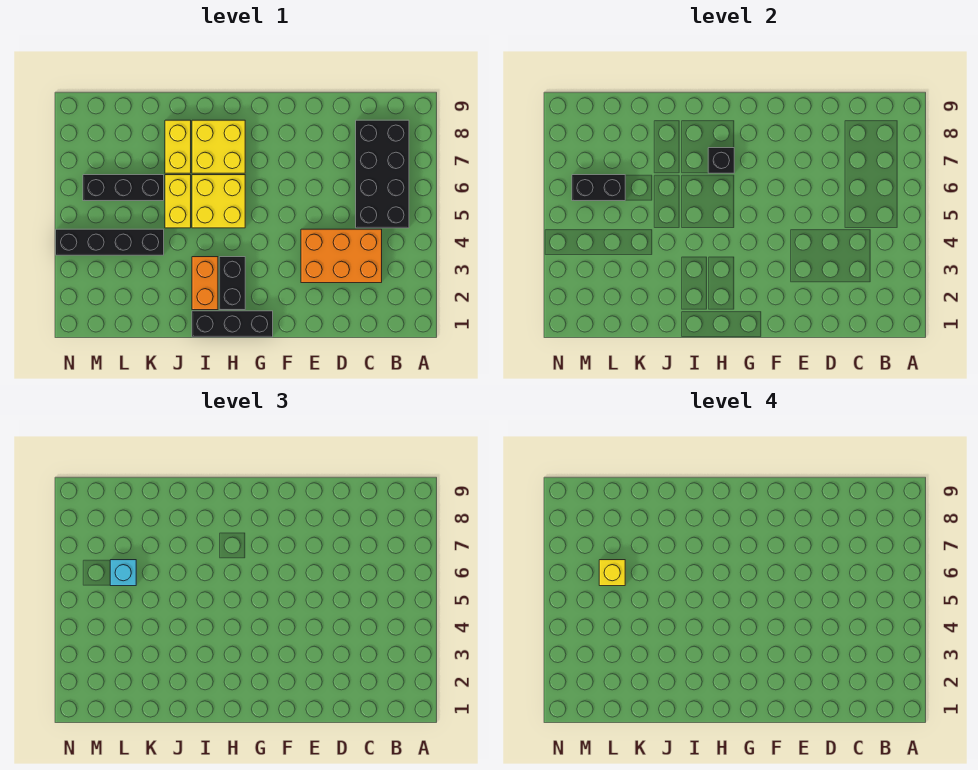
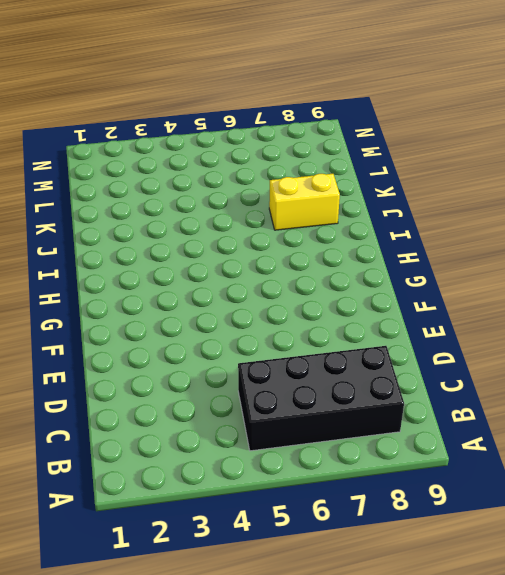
none -> orange brick C3:E4 level 1
none -> black brick G1:I1 level 1
none -> black brick H2:H3 level 1

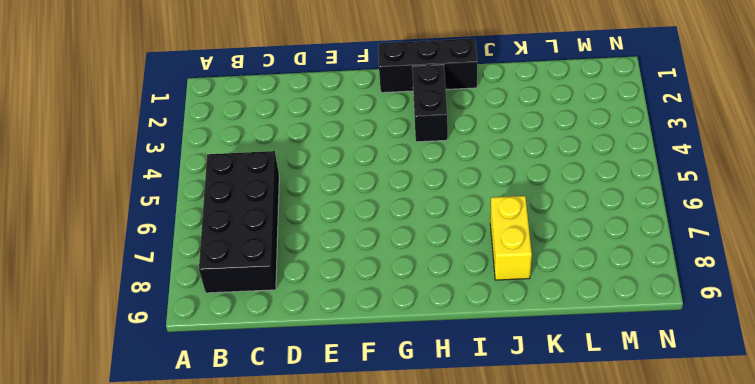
none -> orange brick C3:E4 level 1
none -> yellow brick H5:I6 level 1
none -> yellow brick H7:I8 level 1

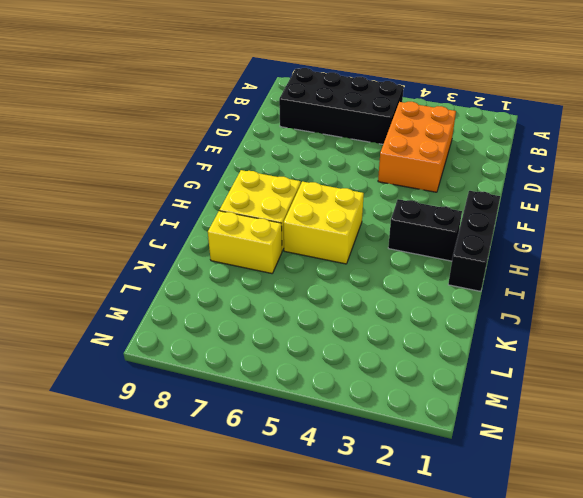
none -> orange brick I2:I3 level 1
none -> yellow brick J5:J6 level 1
none -> black brick K4:N4 level 1

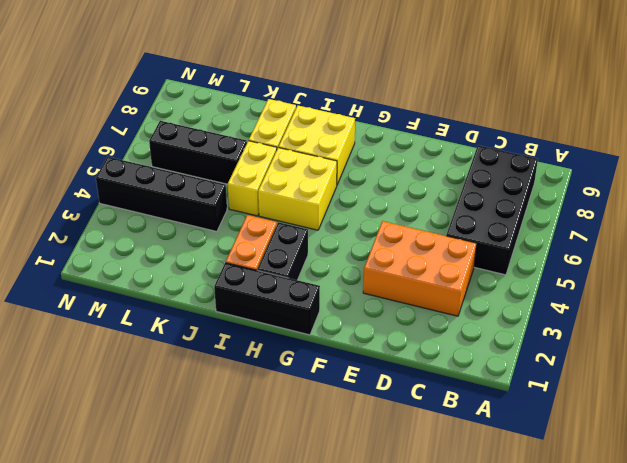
none -> black brick H7 level 2
none -> black brick L6:M6 level 2
none -> cyan brick L6 level 3

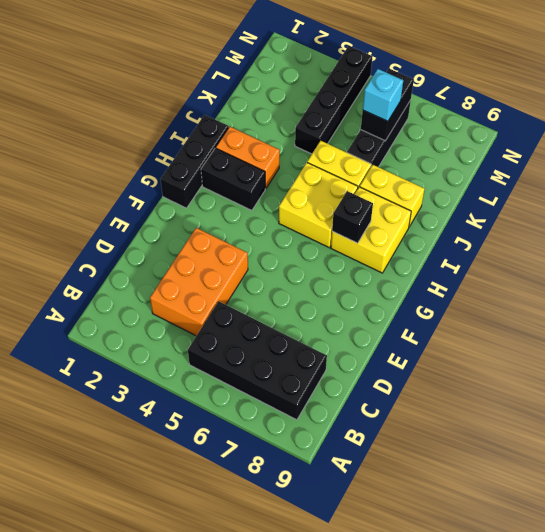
none -> yellow brick L6 level 4

